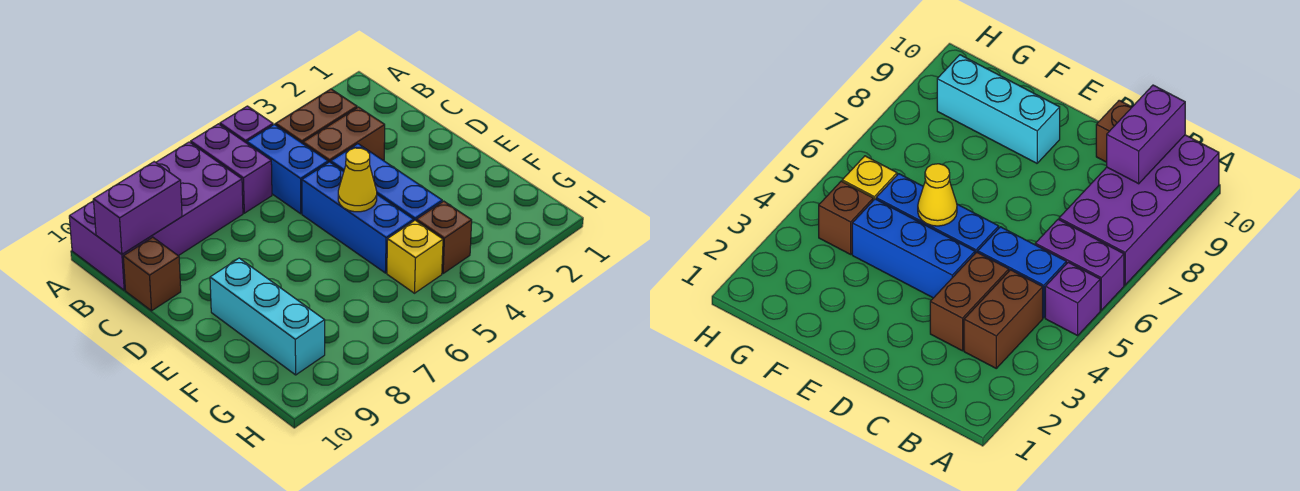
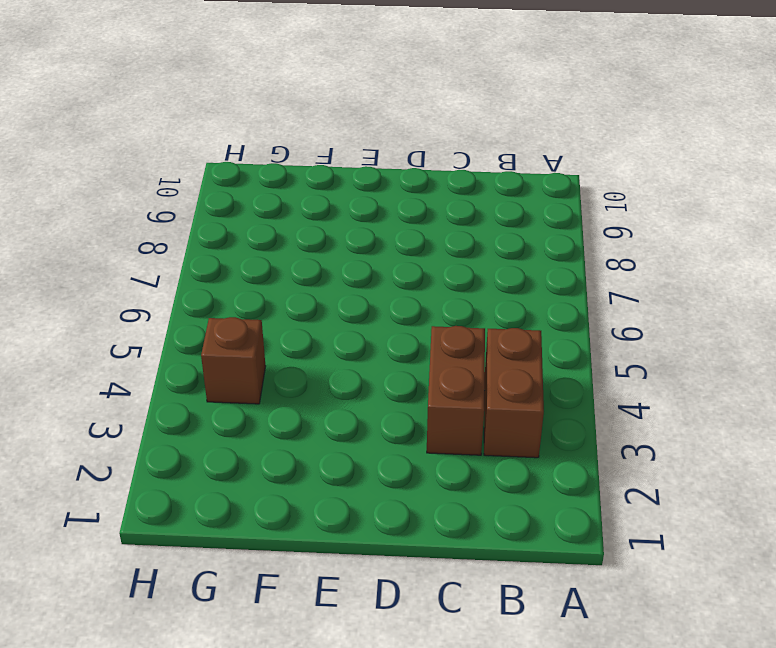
none -> purple brick A5 level 1
none -> purple brick A6:B6 level 1
none -> purple brick A7:B10 level 1

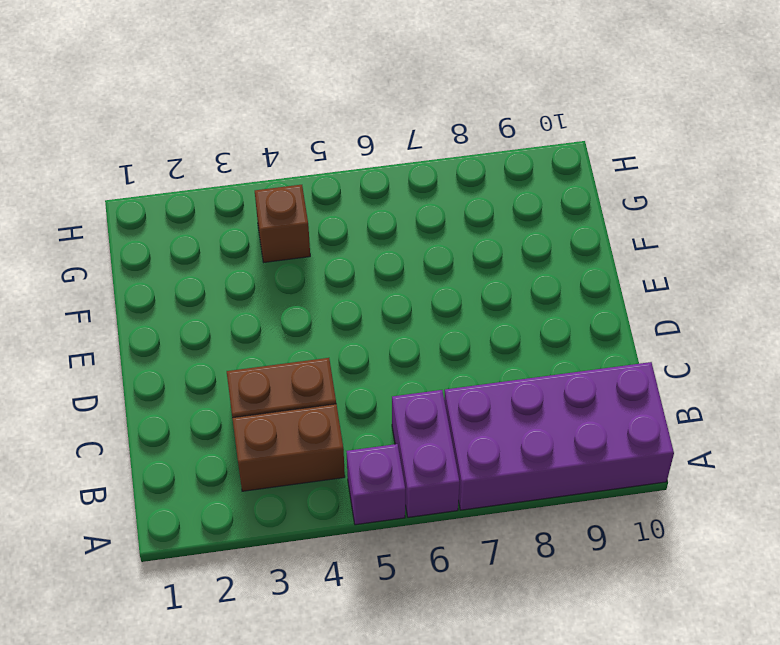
none -> blue brick B5:C5 level 1
none -> brown brick C10 level 1
none -> blue brick D4:F4 level 1

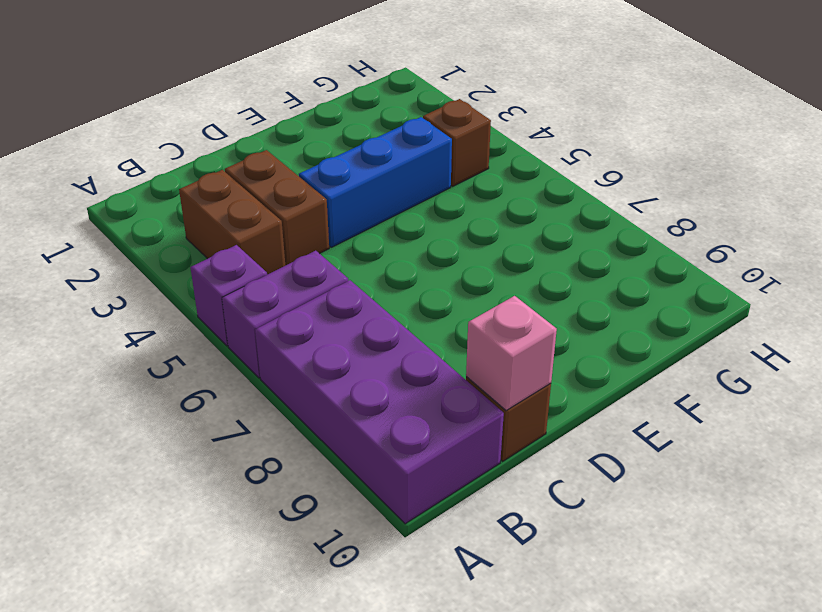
pink brick C10 level 2 -> none
none -> blue brick B5:C5 level 1
none -> blue brick D5:F5 level 1
none -> cyan brick E9:G9 level 1

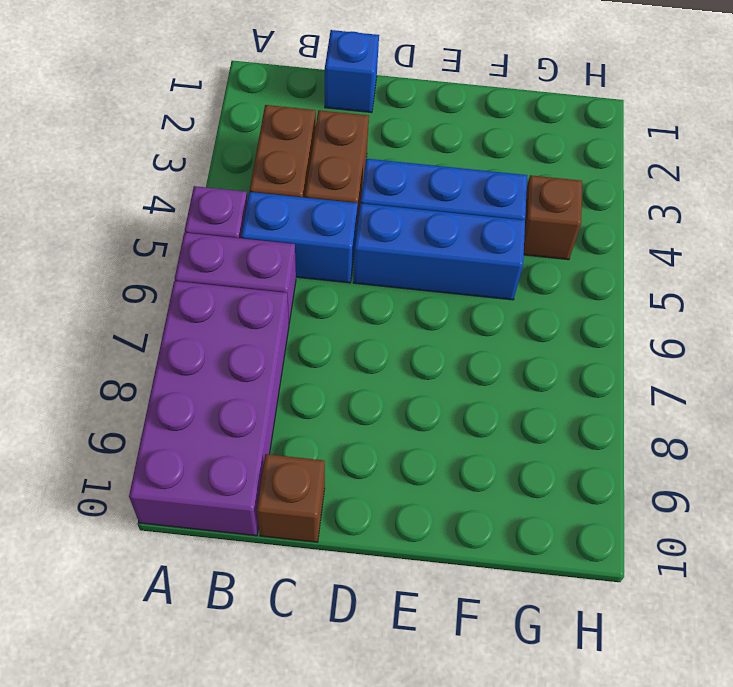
blue brick C1 level 1 -> none
none -> cyan brick E9:G9 level 1
none -> yellow brick G5 level 1
none -> purple brick B9:B10 level 2

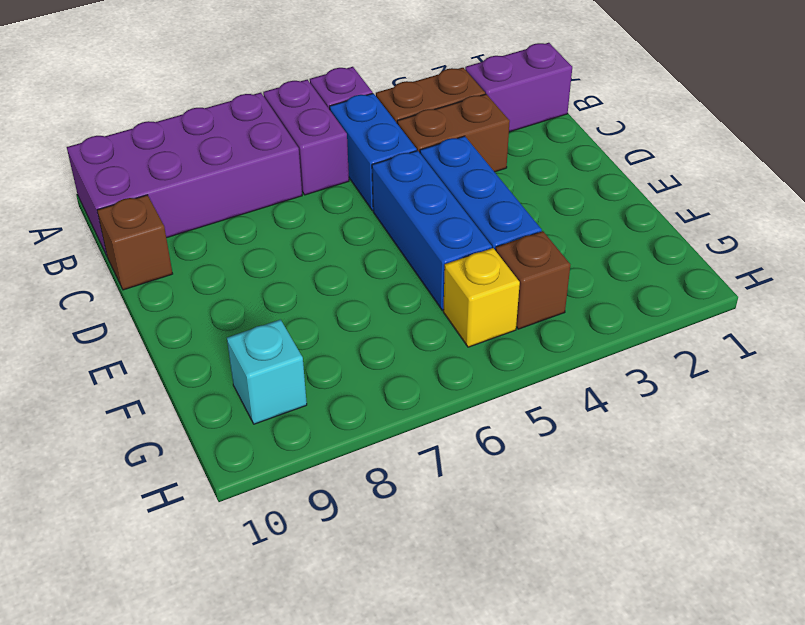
purple brick B1:B2 level 1 -> purple brick B9:B10 level 2
cyan brick G9 level 1 -> cyan brick E9:G9 level 1
none -> yellow cone E5 level 2

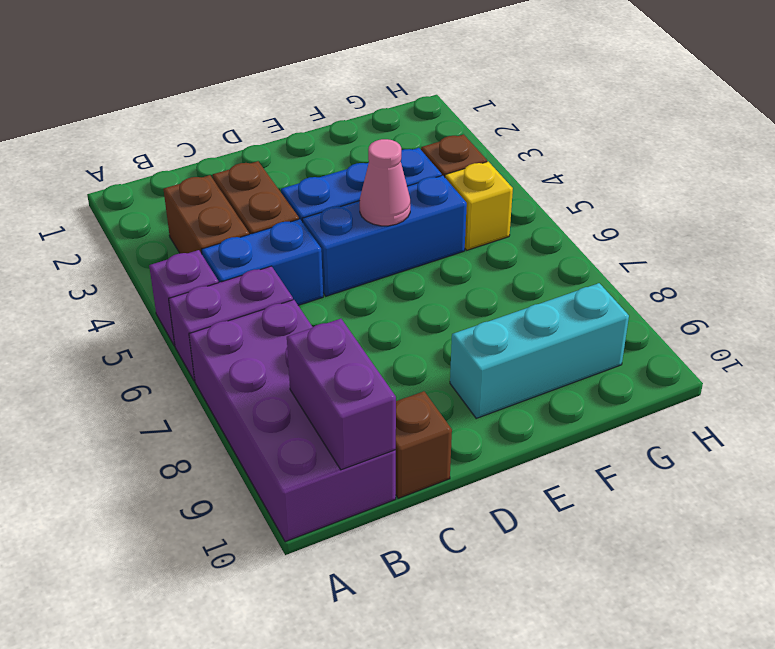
pink cone E5 level 2 -> yellow cone E5 level 2

